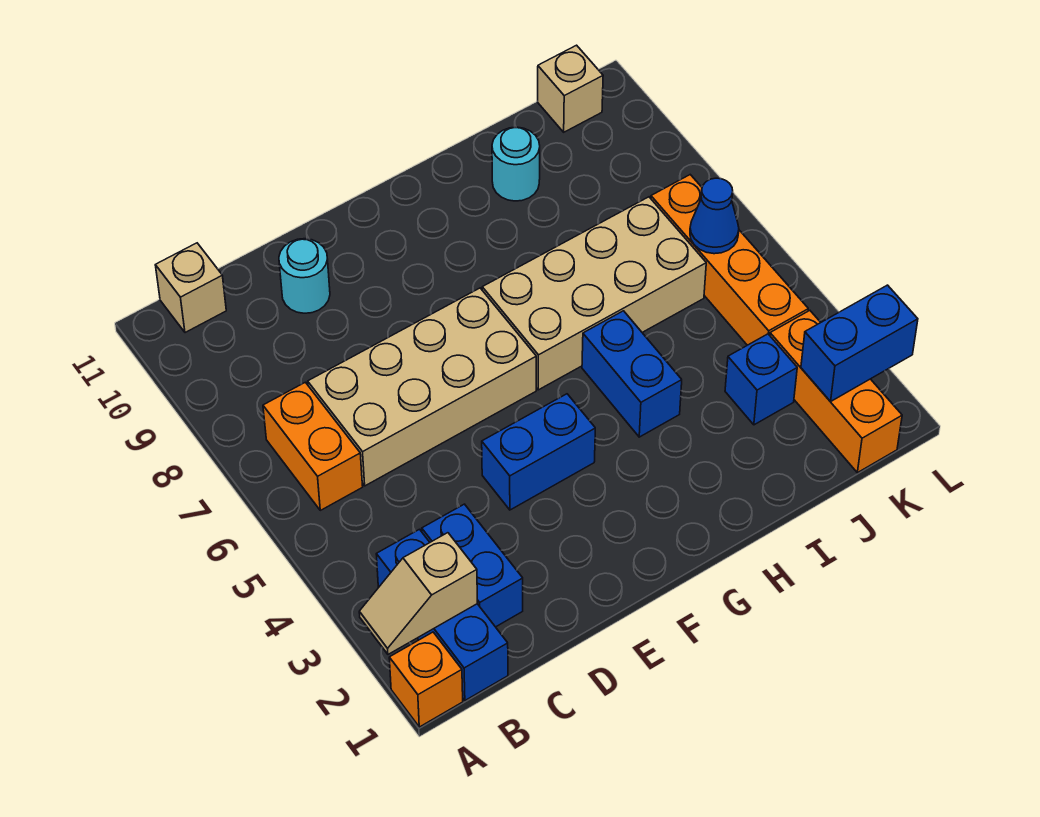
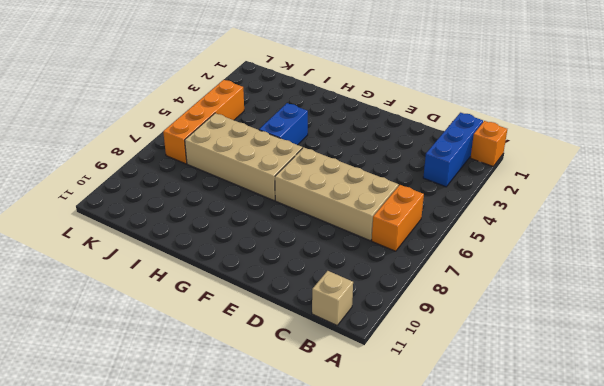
none -> blue brick C2:C3 level 1
none -> cyan round brick D10 level 1
none -> blue brick E4:F4 level 1

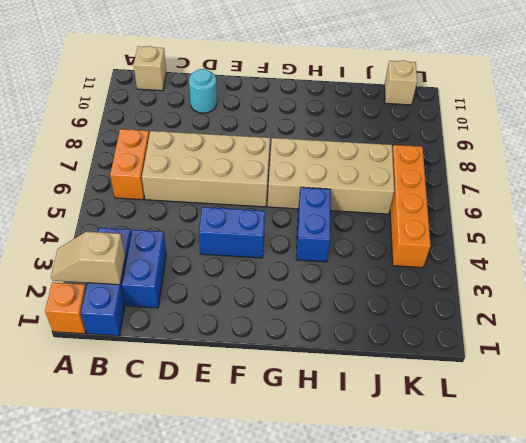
none -> cyan round brick I10 level 1
none -> blue brick J3 level 1
none -> orange brick K1:K3 level 1

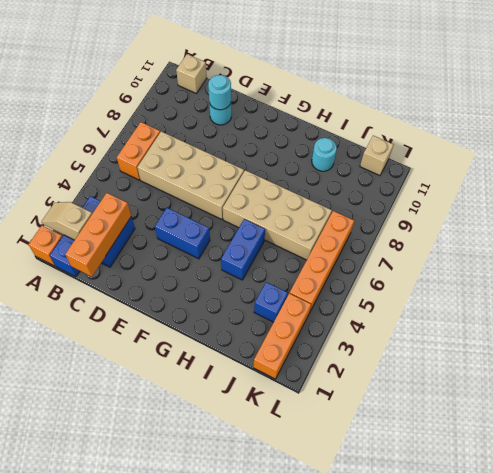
orange brick C1:C3 level 2 -> none
cyan round brick D10 level 2 -> none
none -> blue brick K2:L2 level 2
none -> blue cone K6 level 2

